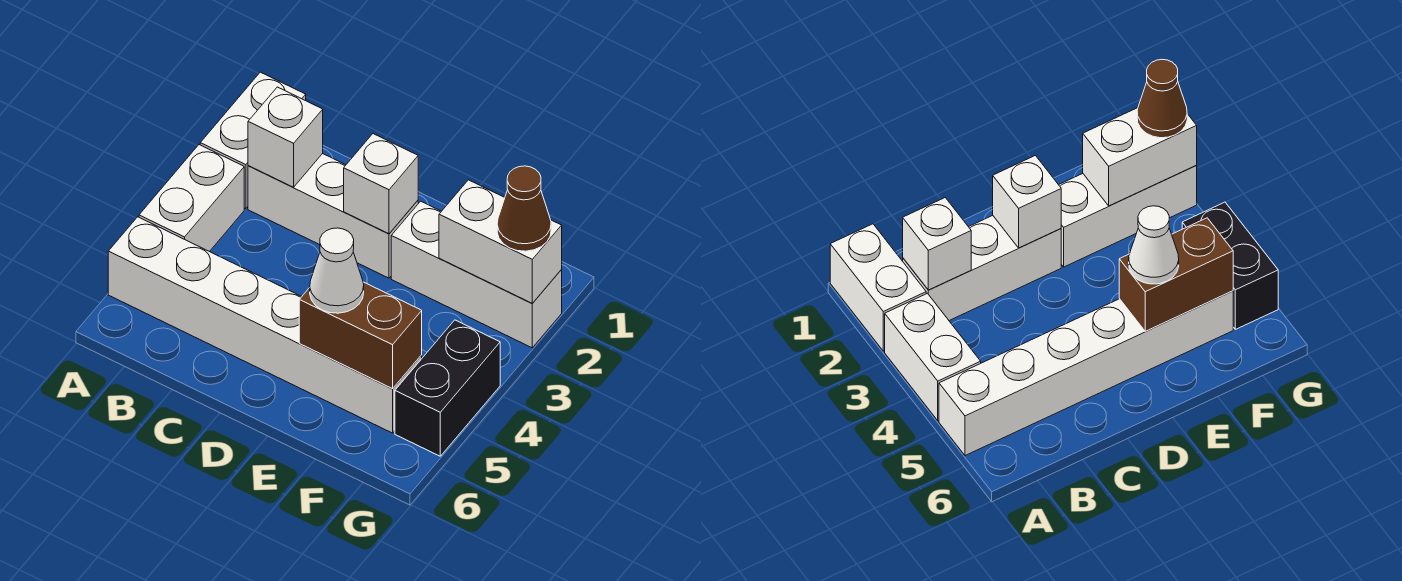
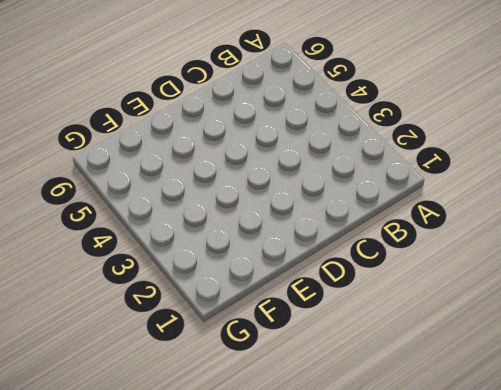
none -> white brick A1:A2 level 1
none -> white brick A3:A4 level 1
none -> white brick A5:F5 level 1

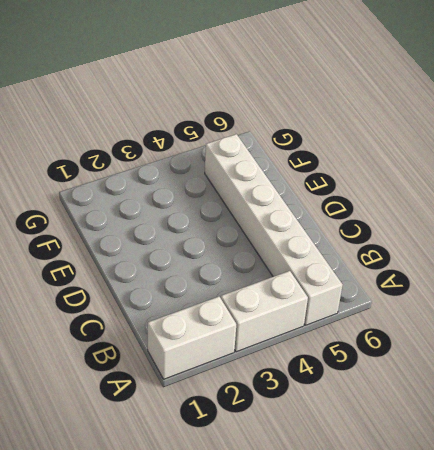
none -> white brick B2:D2 level 1
none -> white brick E2:G2 level 1
none -> black brick G4:G5 level 1

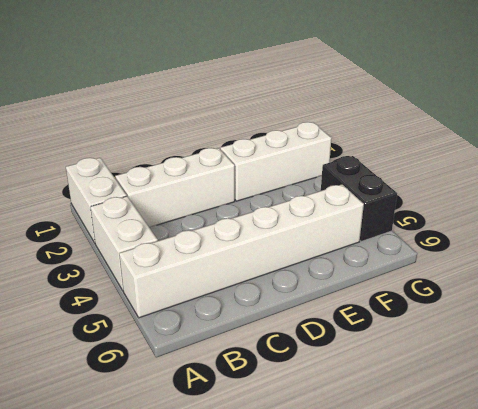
none -> white brick B2 level 2
none -> white brick D2 level 2
none -> brown brick E5:F5 level 2

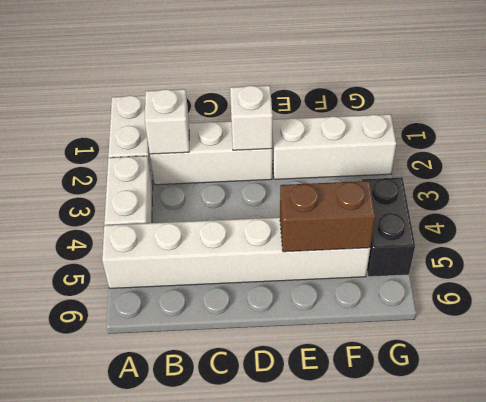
none -> white brick F2:G2 level 2
none -> white cone E5 level 3
none -> brown cone G2 level 3

